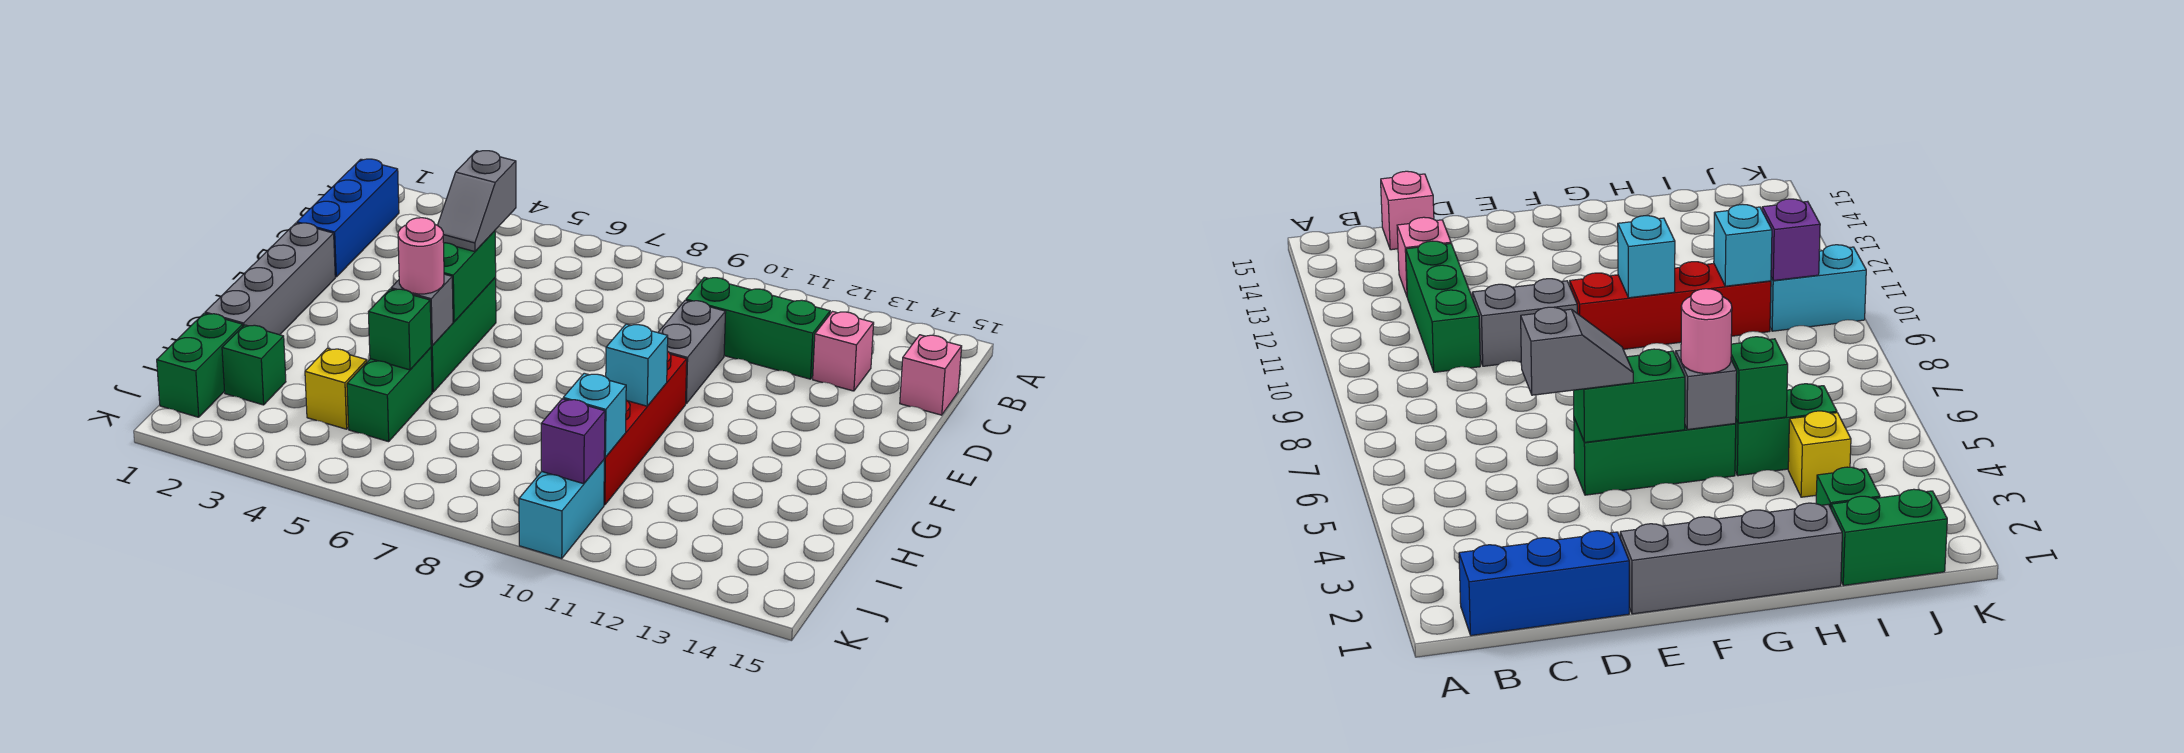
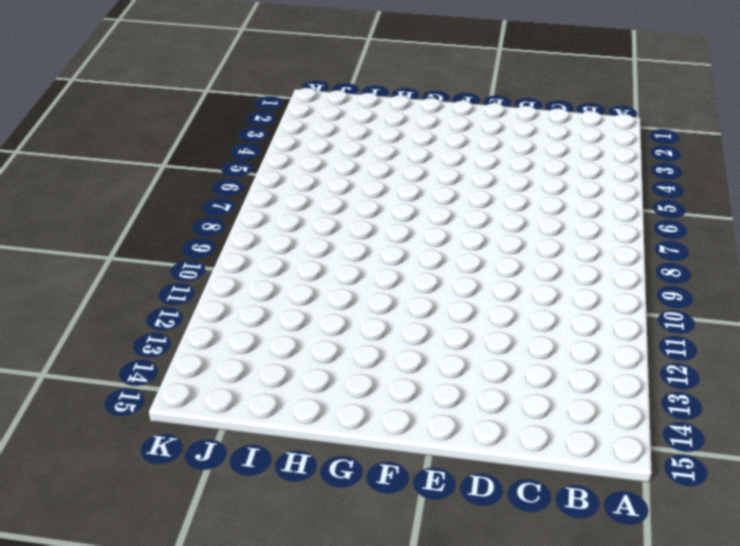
none -> blue brick B1:D1 level 1
none -> green brick C10:C12 level 1
none -> pink brick C13 level 1

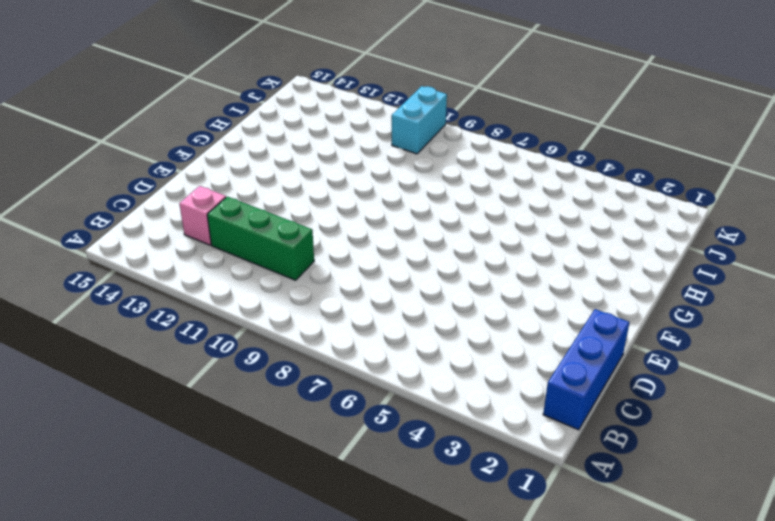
none -> pink brick C15 level 1
none -> grey brick D10:E10 level 1
none -> grey brick E1:H1 level 1

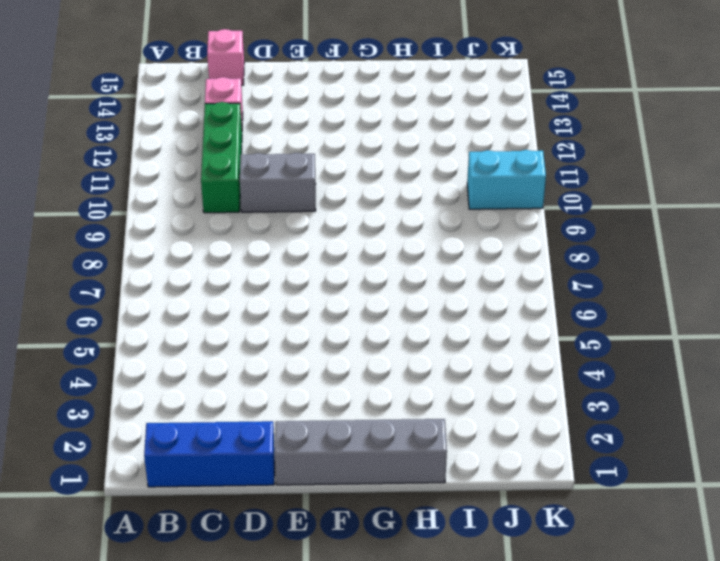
none -> green brick E5:G5 level 1
none -> red brick F10:I10 level 1
none -> green brick H5:I5 level 1

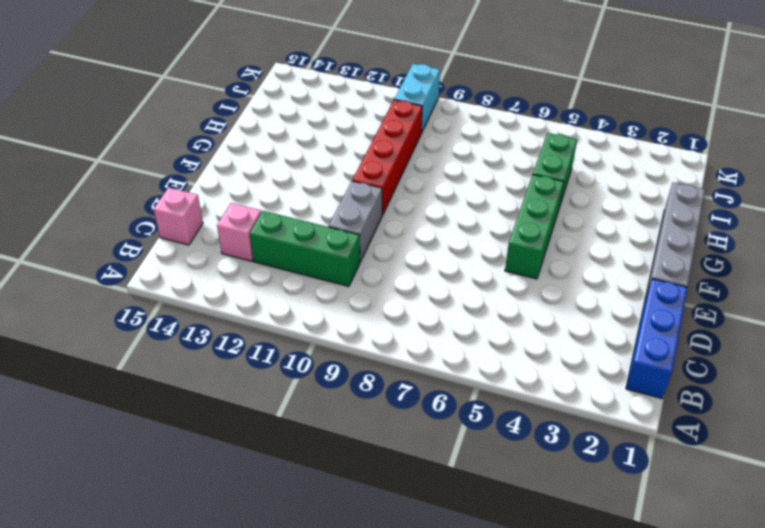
none -> green brick I1:J1 level 1
none -> green brick I2 level 1
none -> yellow brick I4 level 1

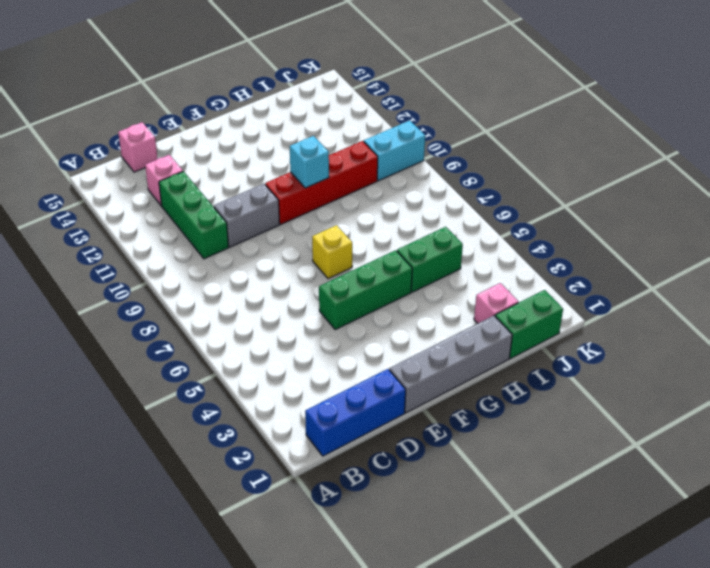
yellow brick F7 level 1 -> yellow brick I4 level 1
pink brick I2 level 1 -> green brick I2 level 1
none -> green brick E5:F5 level 2
none -> grey brick G5 level 2
none -> green brick H5 level 2

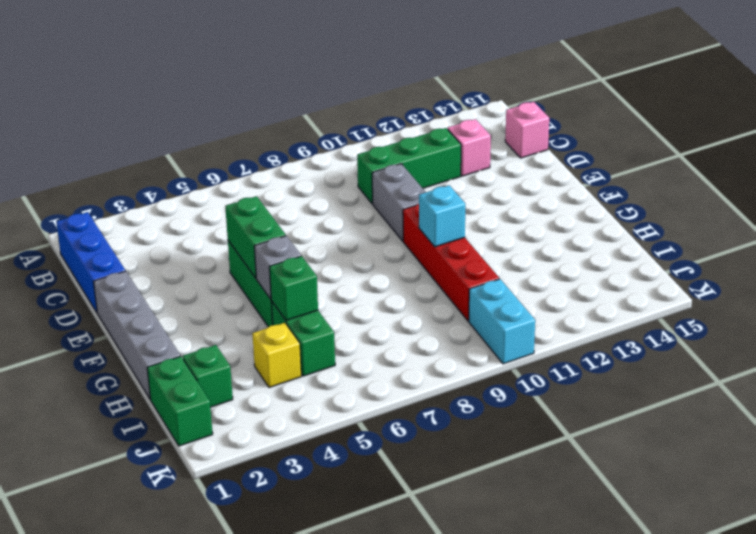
none -> cyan brick I10 level 2
none -> purple brick J10 level 2
none -> grey slope D5:E5 level 3 top D

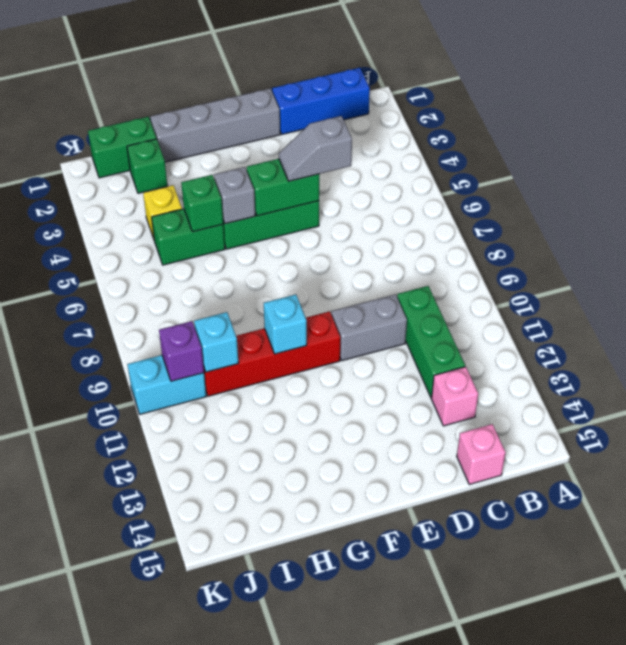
none -> pink round brick G5 level 3

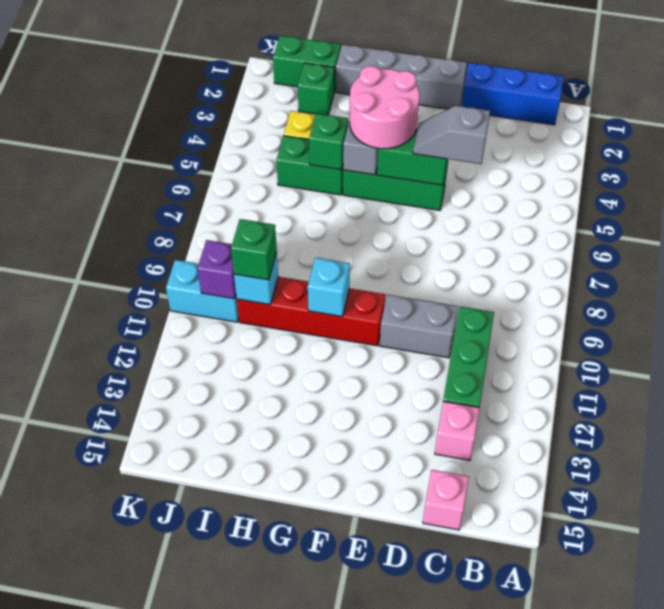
pink round brick F4:G5 level 3 -> pink round brick G5 level 3
green brick I10 level 3 -> none

